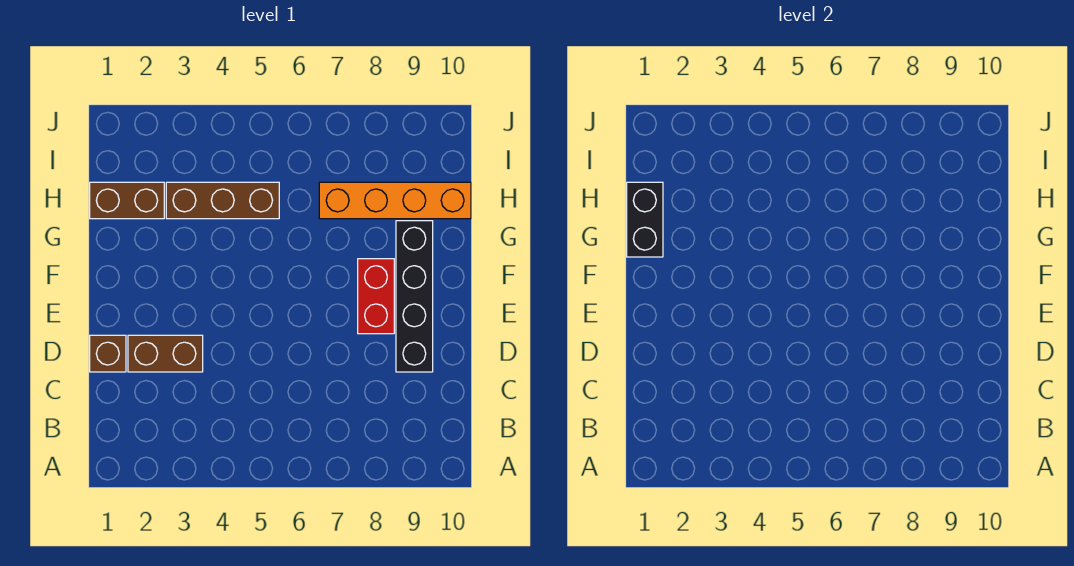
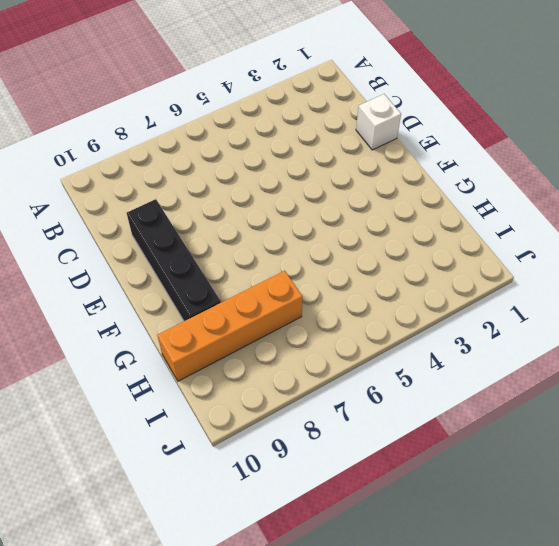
white brick D1 level 1 -> brown brick D1 level 1
none -> brown brick D2:D3 level 1
none -> red brick E8:F8 level 1

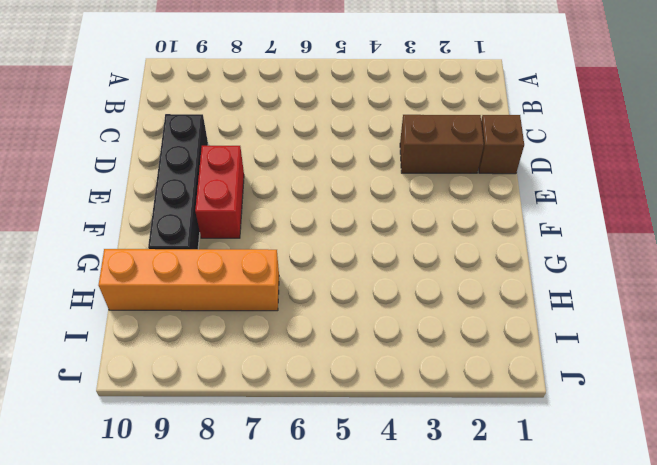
none -> brown brick H1:H2 level 1
none -> brown brick H3:H5 level 1

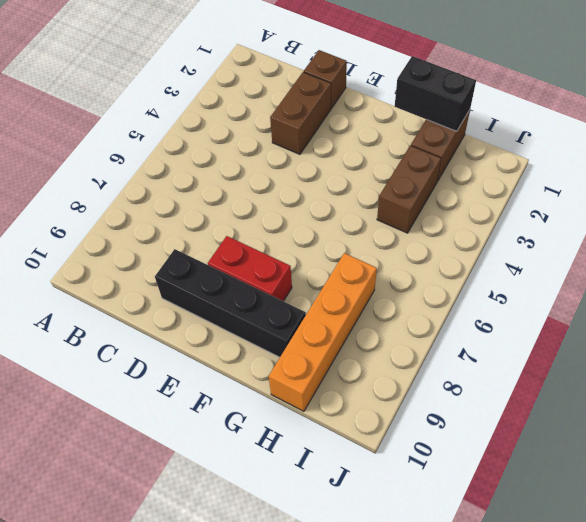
brown brick H3:H4 level 1 -> brown brick H3:H5 level 1

